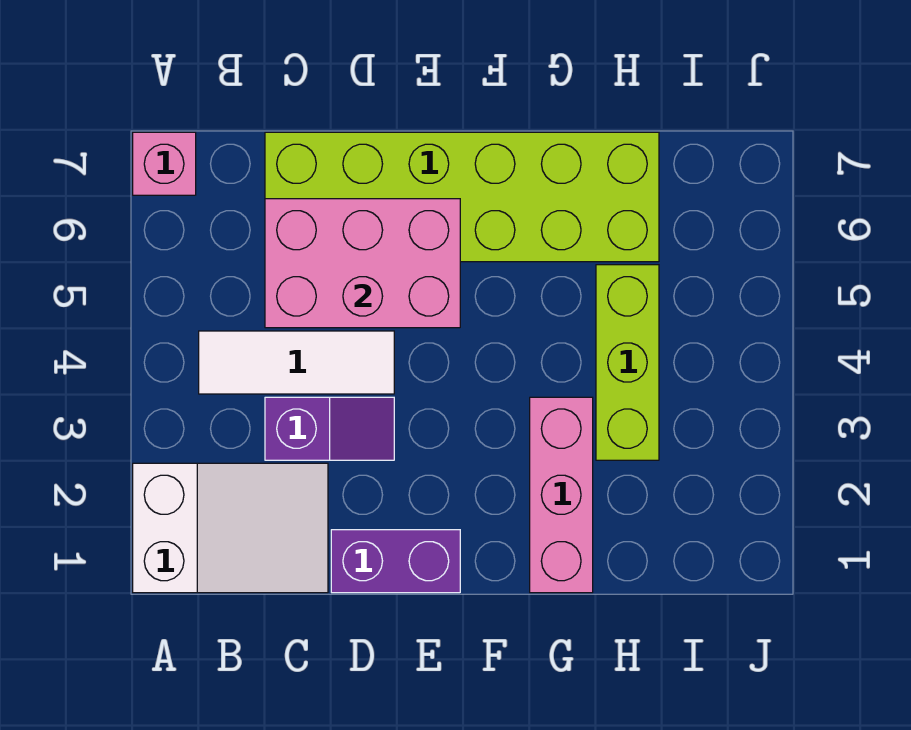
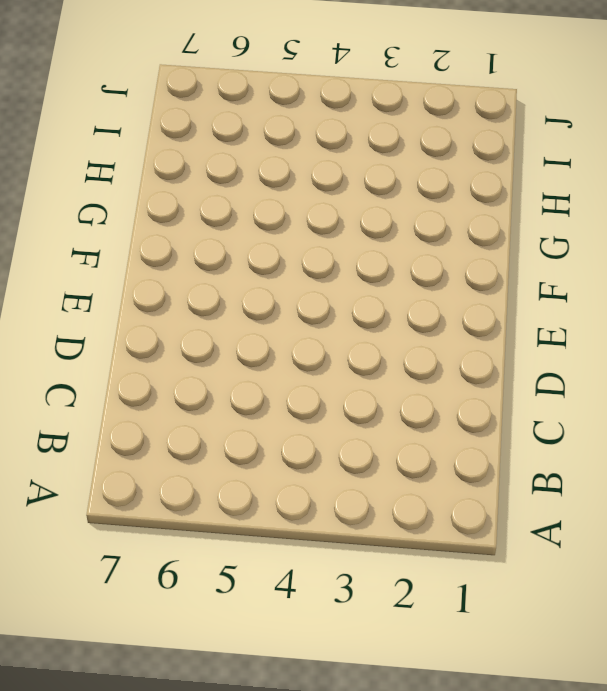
none -> white slope A1:C2 level 1 top A
none -> pink brick A7 level 1

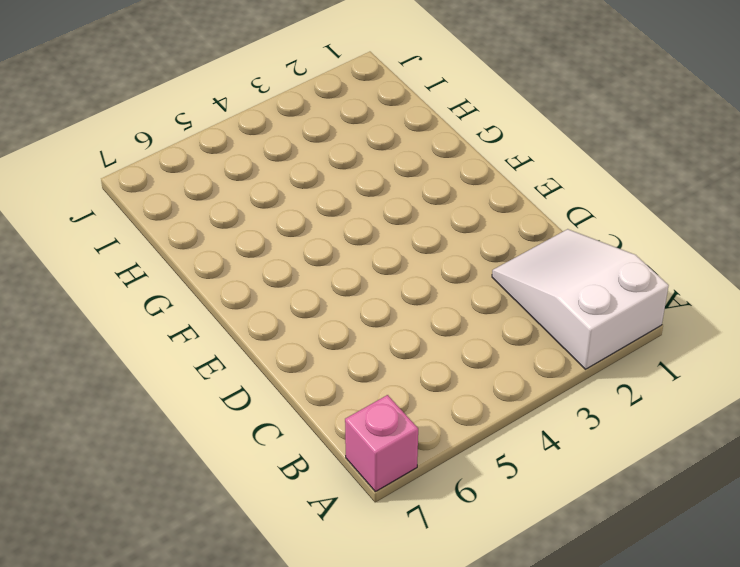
none -> white tile B4:D4 level 1
none -> purple slope C3:D3 level 1 top C

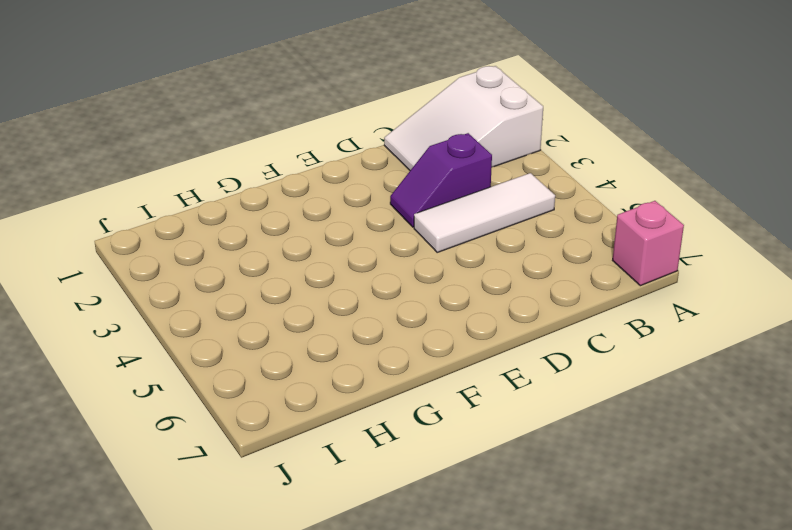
none -> lime brick C6:H7 level 1
none -> purple brick D1:E1 level 1

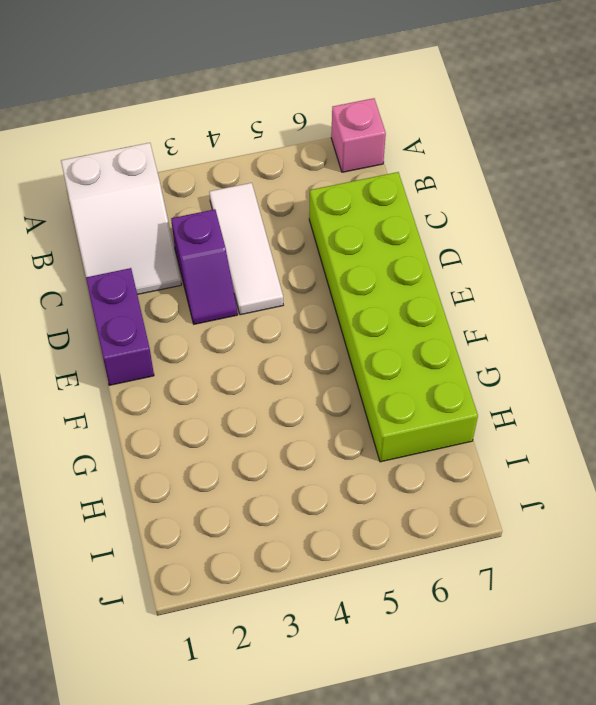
none -> pink brick G1:G3 level 1
none -> lime brick H3:H5 level 1

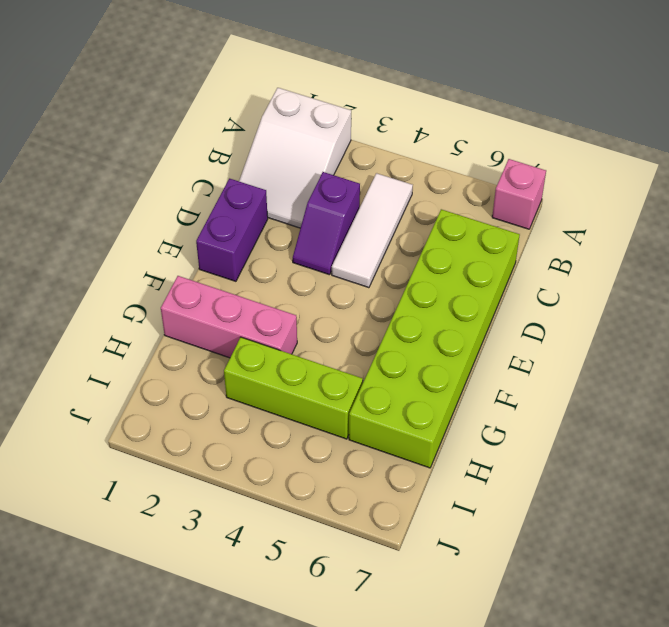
none -> pink brick C5:E6 level 2

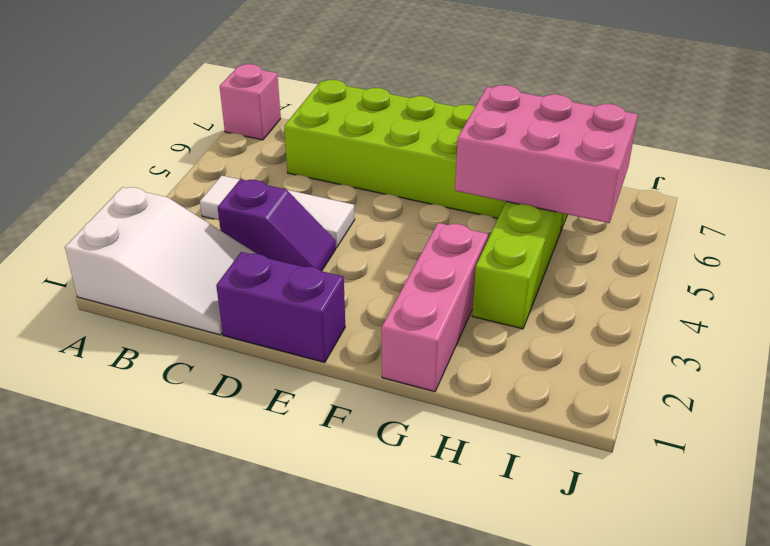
pink brick G5:I6 level 2 -> pink brick C5:E6 level 2

